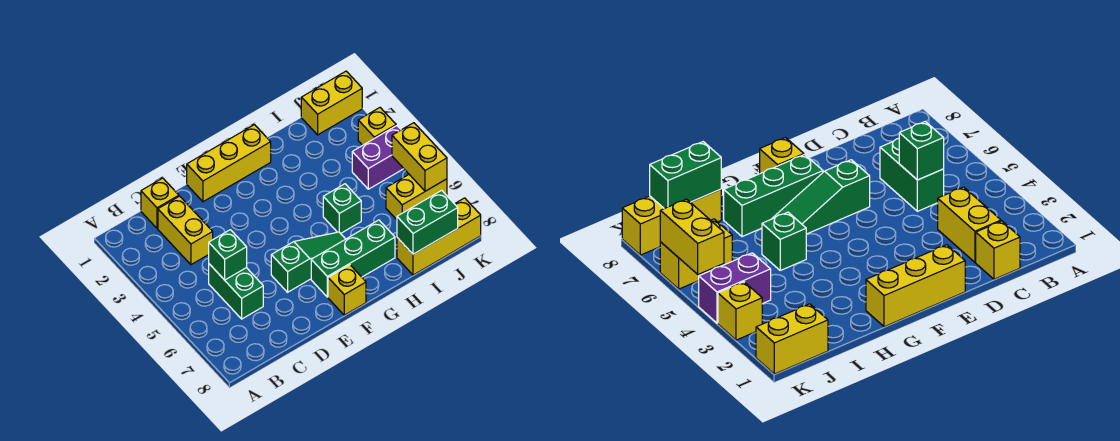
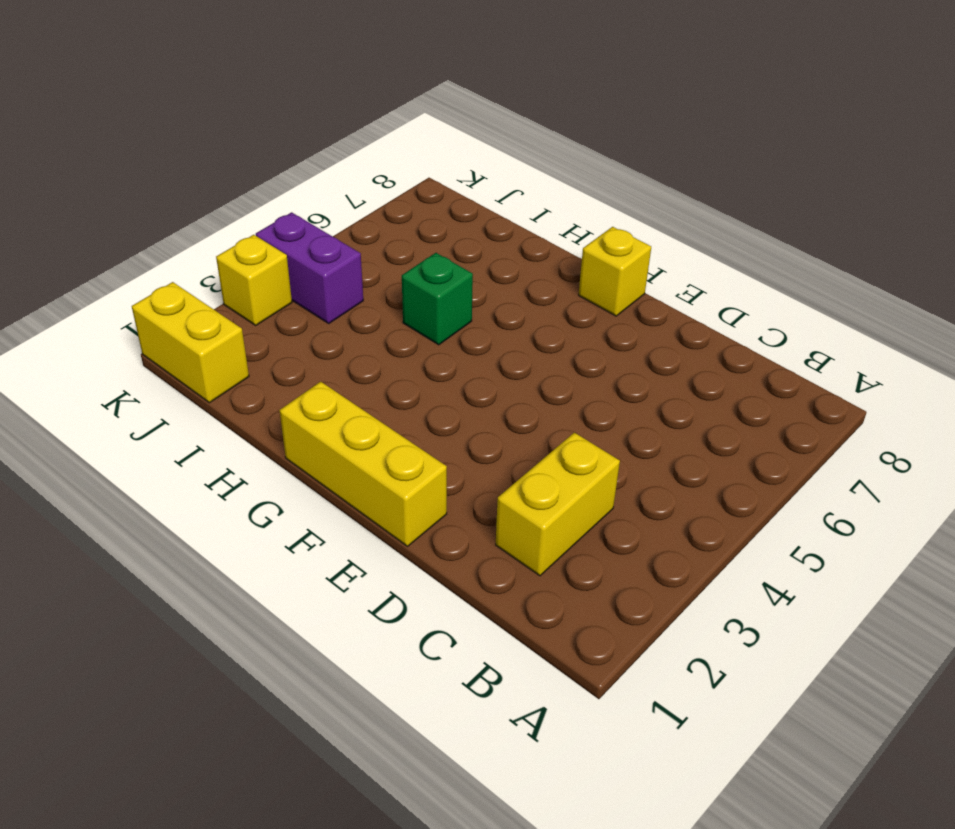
none -> yellow brick C1 level 1
none -> green brick C5:C6 level 1
none -> green slope E6:G6 level 1 top E

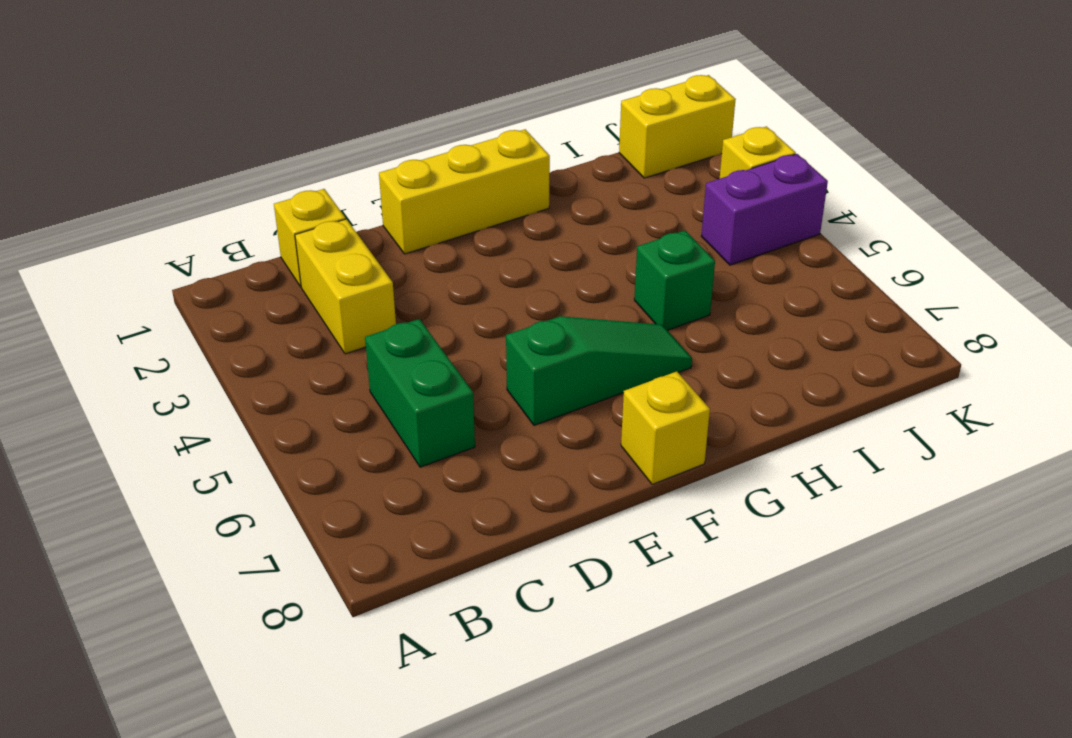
none -> green brick F7:H7 level 1
none -> yellow brick I8:K8 level 1
none -> yellow brick J6:K6 level 1

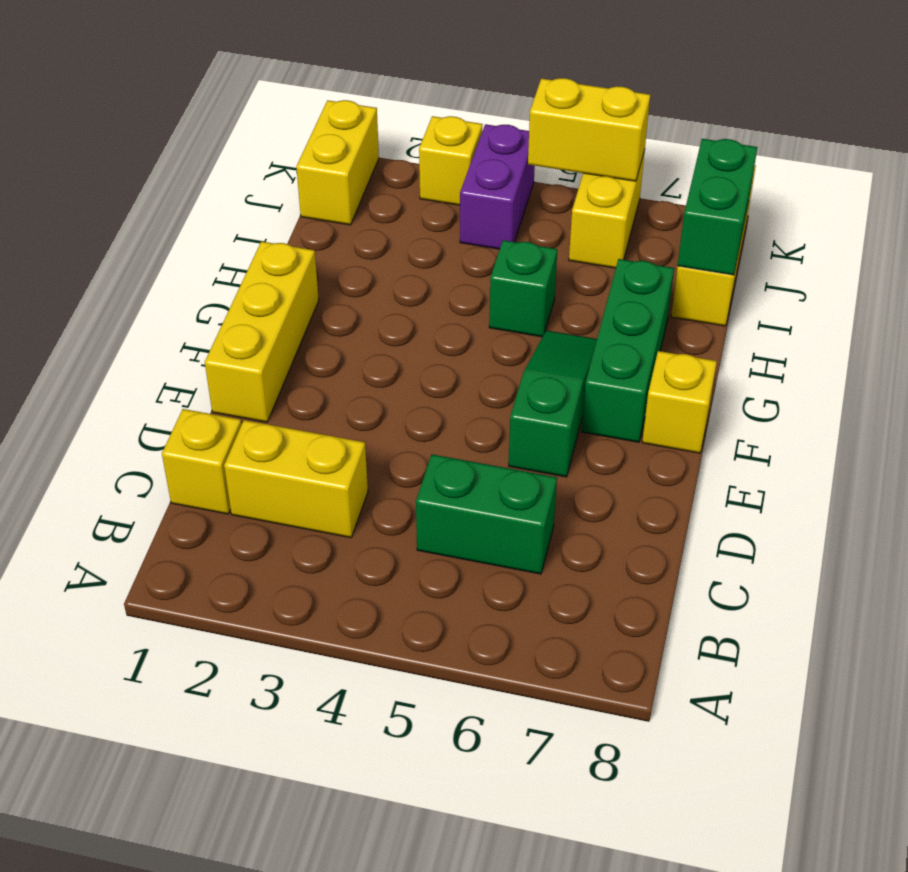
none -> green brick C5 level 2

